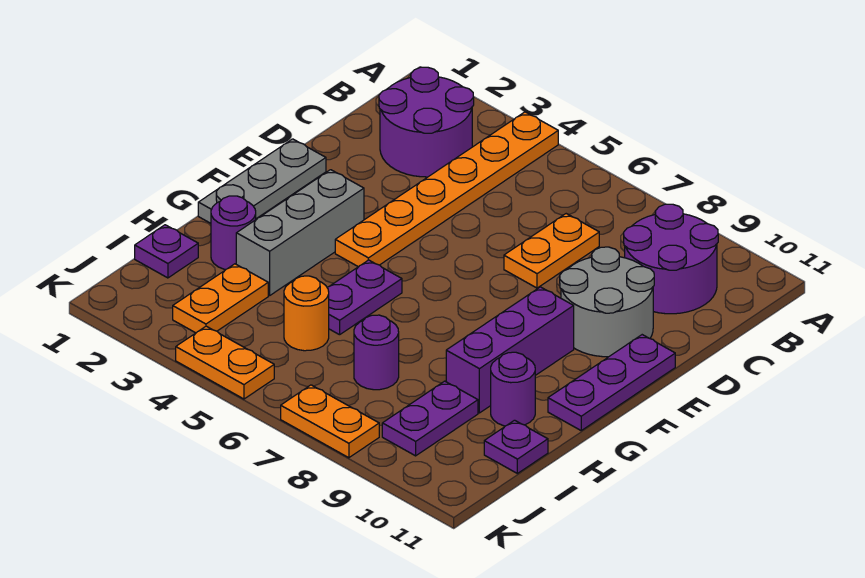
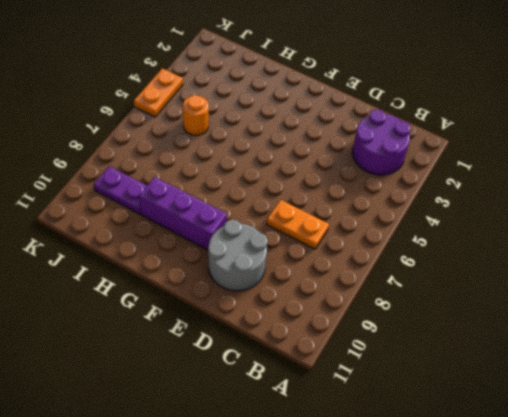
none -> orange plate A4:F4 level 1
none -> purple round brick B9:C10 level 1
none -> grey plate E1:G1 level 1

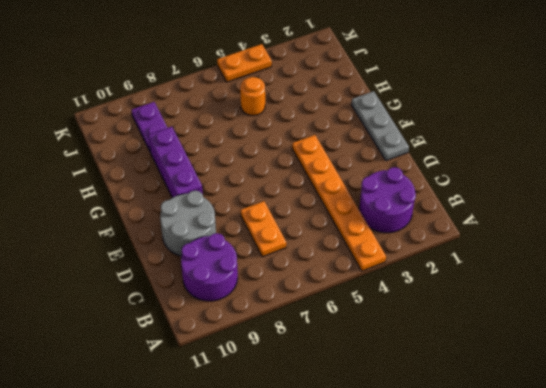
none -> purple plate E11:G11 level 1
none -> grey brick F3:H3 level 1
none -> purple plate G5:H5 level 1

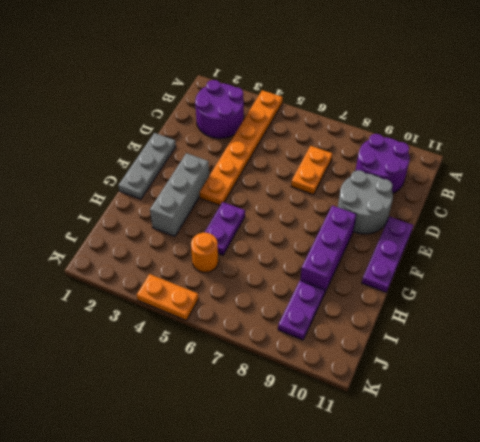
none -> purple round brick H2 level 1
none -> purple round brick H10 level 1
none -> purple plate I1 level 1

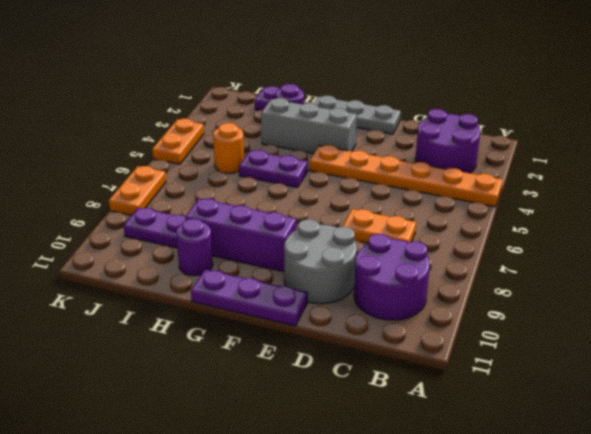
none -> orange plate I3:J3 level 1
none -> purple round brick I7 level 1
none -> purple plate I11 level 1

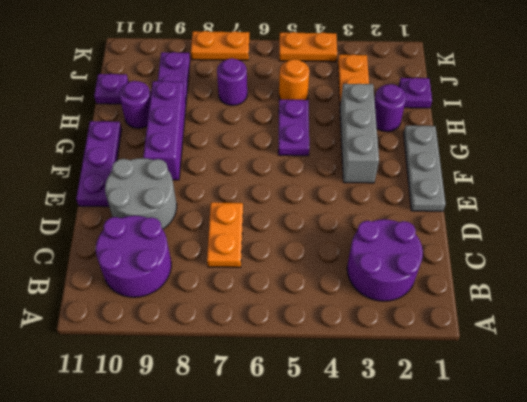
none -> orange plate A4:F4 level 1

